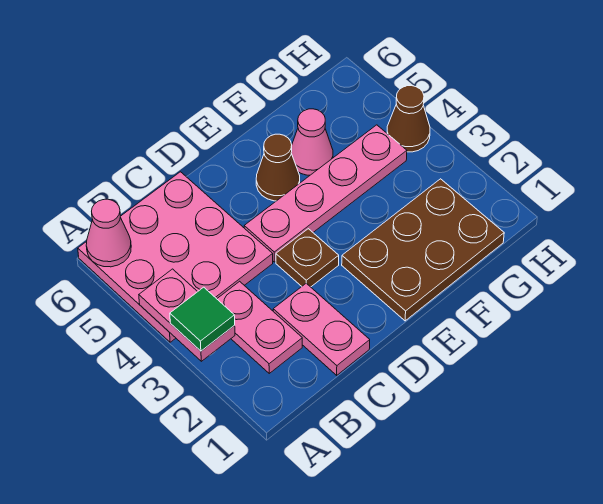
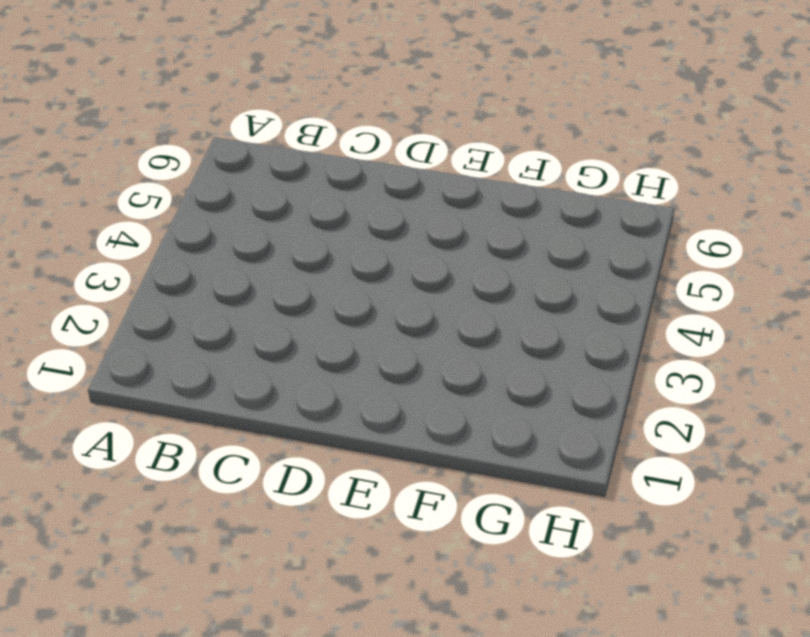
none -> pink plate A4:C6 level 1
none -> pink plate B2:B3 level 1
none -> pink plate C1:C2 level 1

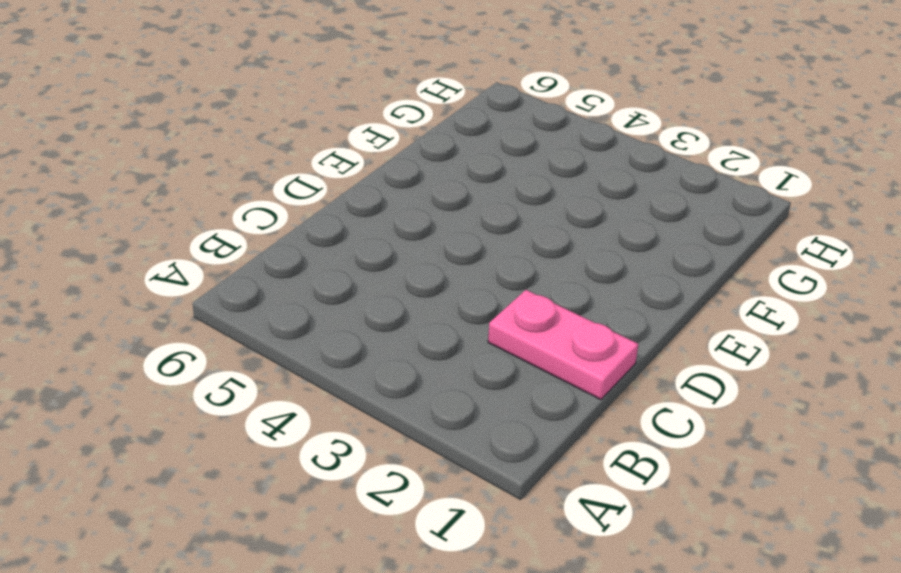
none -> pink plate A4:C6 level 1
none -> pink plate B2:B3 level 1
none -> brown plate D3 level 1

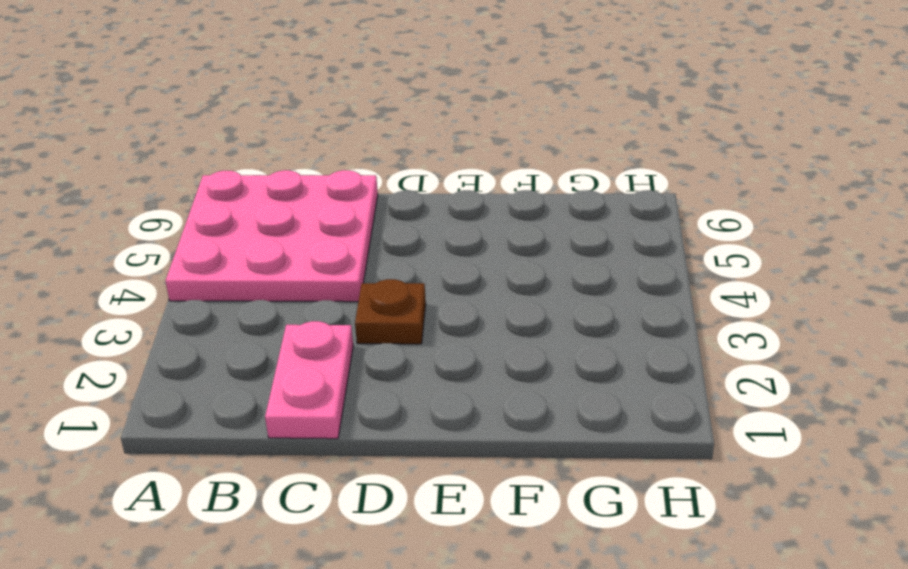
none -> pink plate B2:B3 level 1
none -> pink plate D4:G4 level 1
none -> brown plate E1:G2 level 1

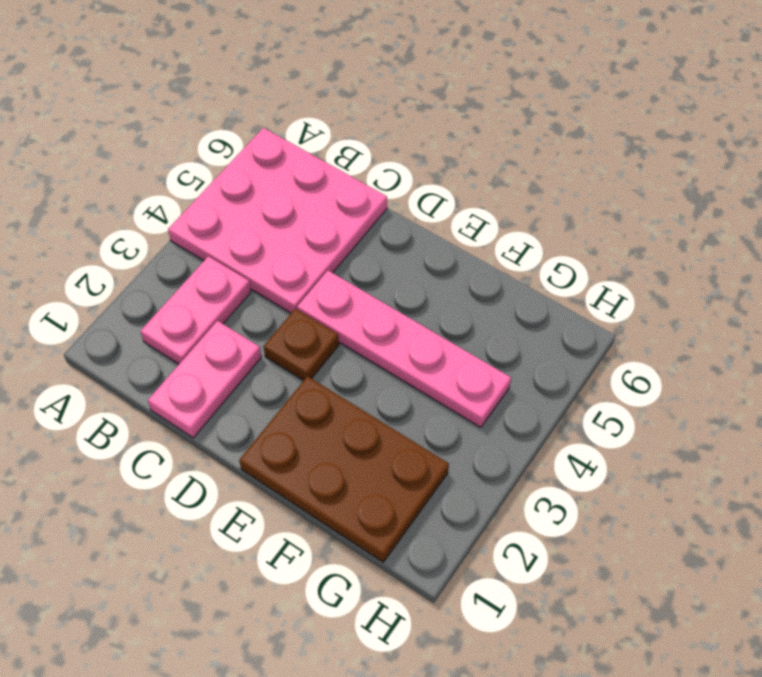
none -> brown cone E5 level 1
none -> pink cone F5 level 1
none -> brown cone H4 level 1

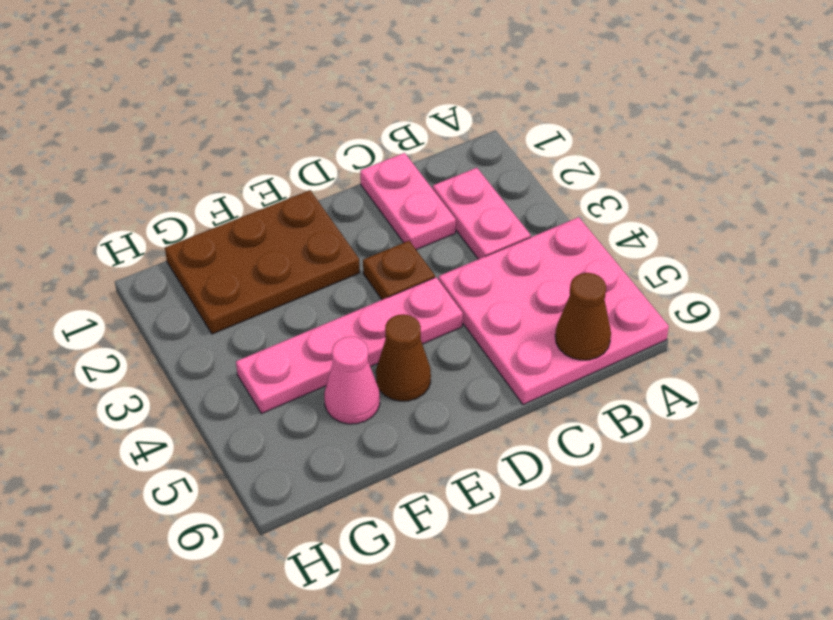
brown cone B6 level 2 -> brown cone H4 level 1
none -> pink plate A3:A4 level 2
none -> pink cone A6 level 2
none -> green tile A3 level 3

